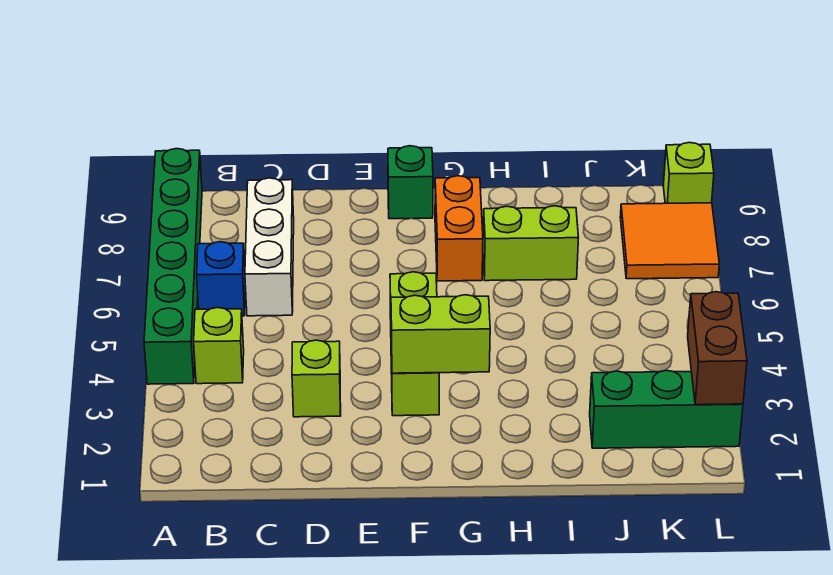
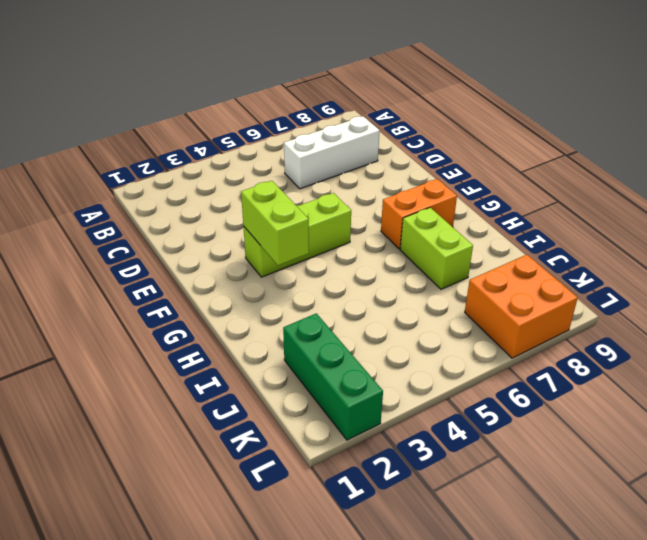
orange brick K7:L8 level 1 -> orange tile K7:L8 level 1
none -> green brick A4:A9 level 1
none -> lime brick B4 level 1
none -> blue brick B6 level 1

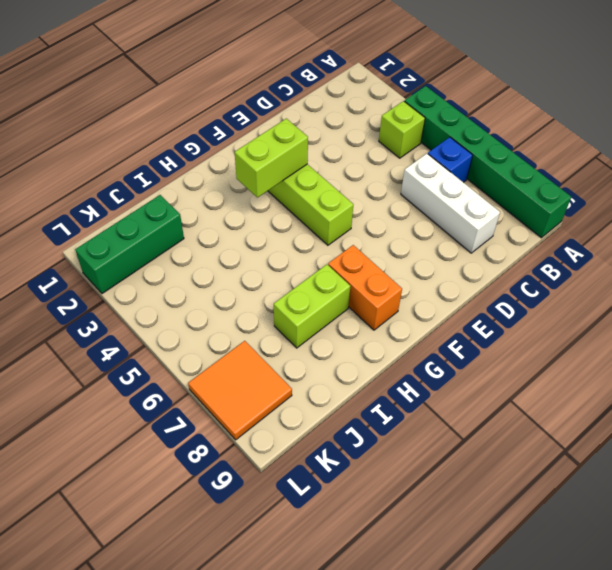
none -> lime brick D3 level 1
none -> green brick F9 level 1
none -> lime brick L9 level 1

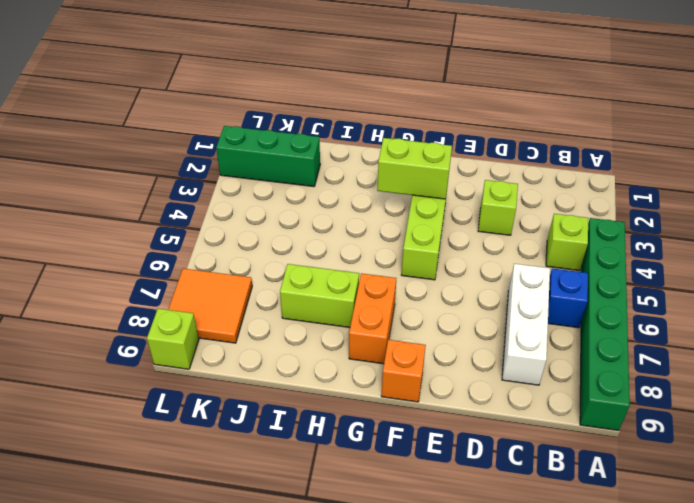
orange brick F9 level 1 -> green brick F9 level 1
none -> brown brick L2:L3 level 2

